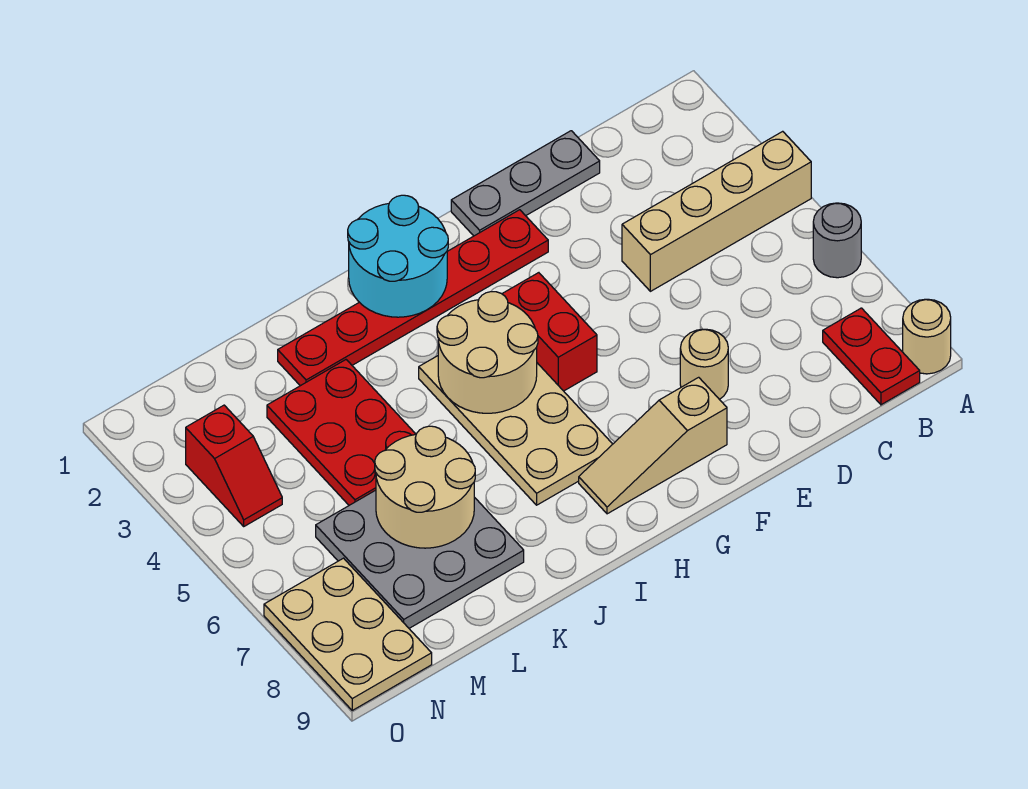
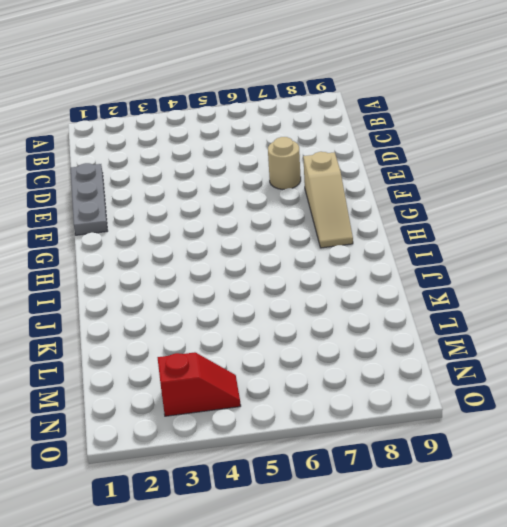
none -> tan brick A4:D4 level 1
none -> grey round brick A6 level 1
none -> tan round brick A9 level 1

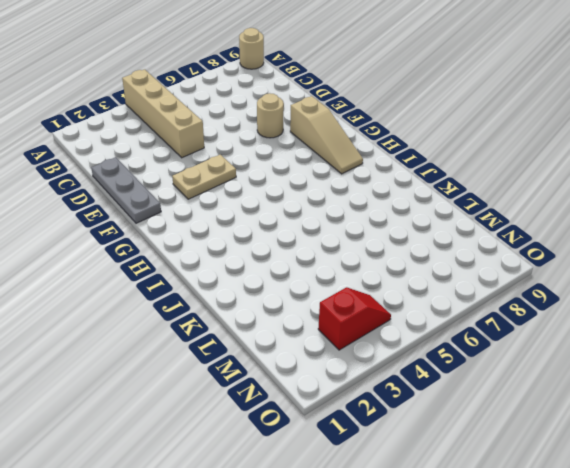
tan plate F3:F4 level 1 -> none
none -> grey round brick A6 level 1
none -> red plate B8:B9 level 1
none -> red plate F2:K2 level 1

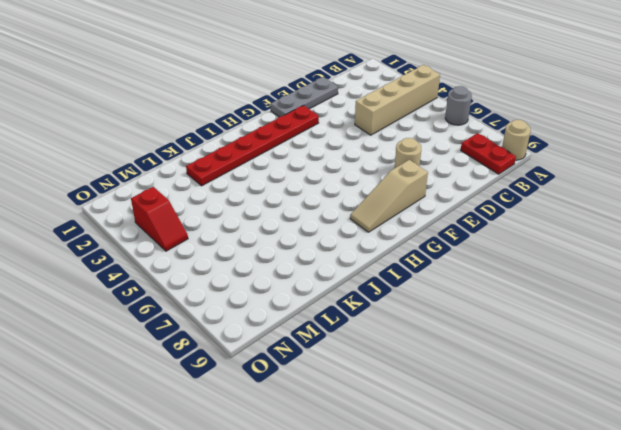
none -> red brick G4:G5 level 1
none -> tan plate H4:I7 level 1
none -> red plate K3:L5 level 1

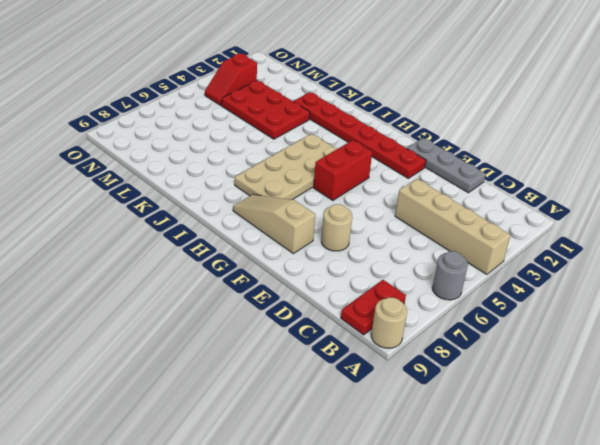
red plate K3:M4 level 1 -> red plate K3:L5 level 1
none -> grey plate K6:M8 level 1
none -> tan plate N7:O9 level 1
none -> cyan round brick H1:I2 level 2

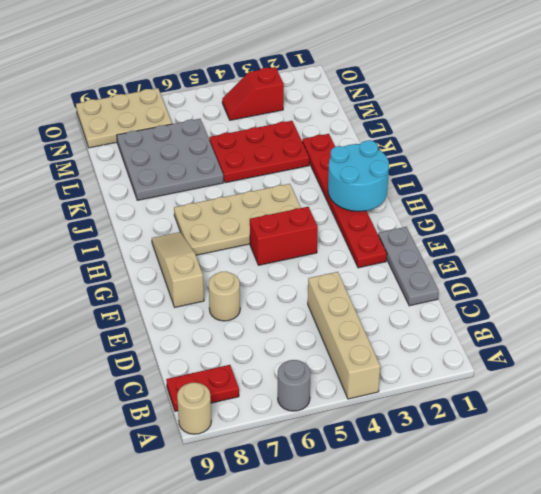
none -> tan round brick H4:I5 level 2
none -> tan round brick K6:L7 level 2

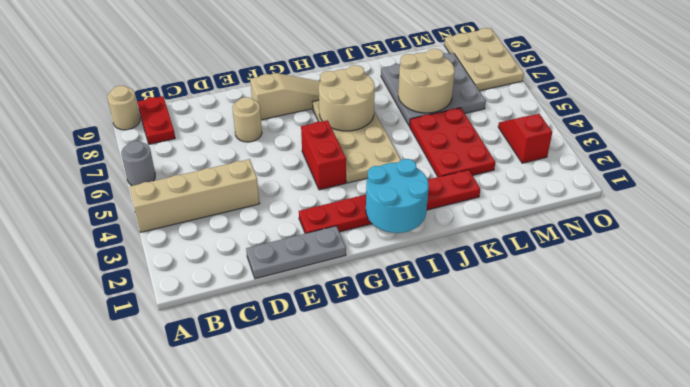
tan round brick H6:I7 level 2 -> tan round brick H4:I5 level 2

